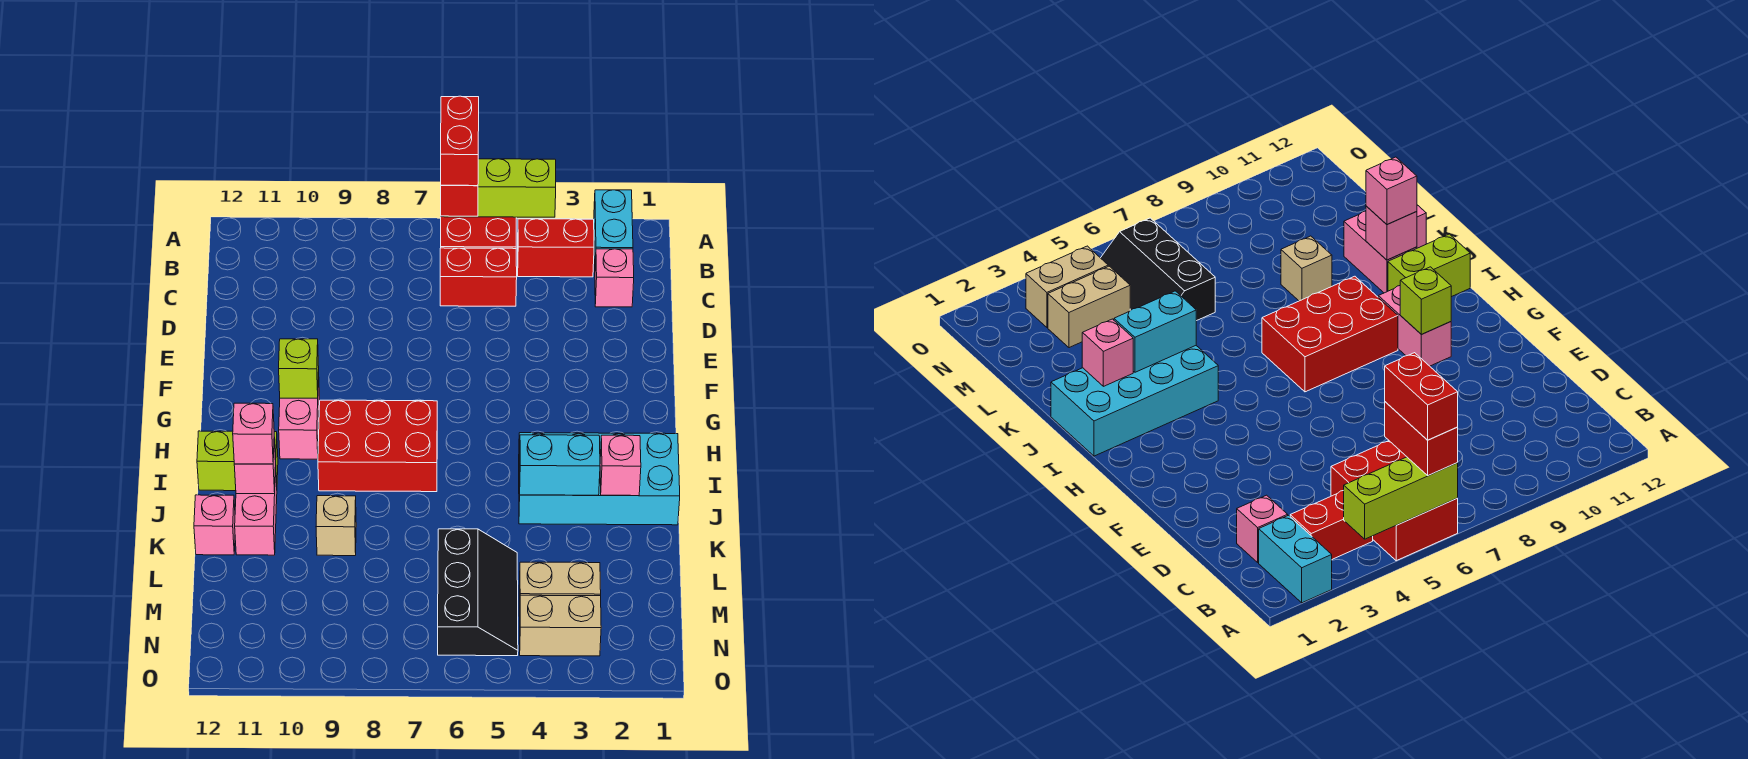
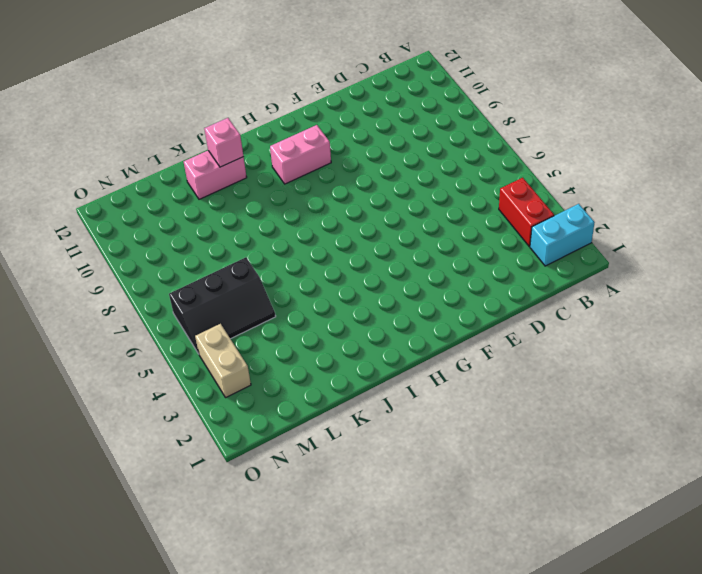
none -> red brick A5:B6 level 1
none -> pink brick C2 level 1
none -> red brick C5:C6 level 1

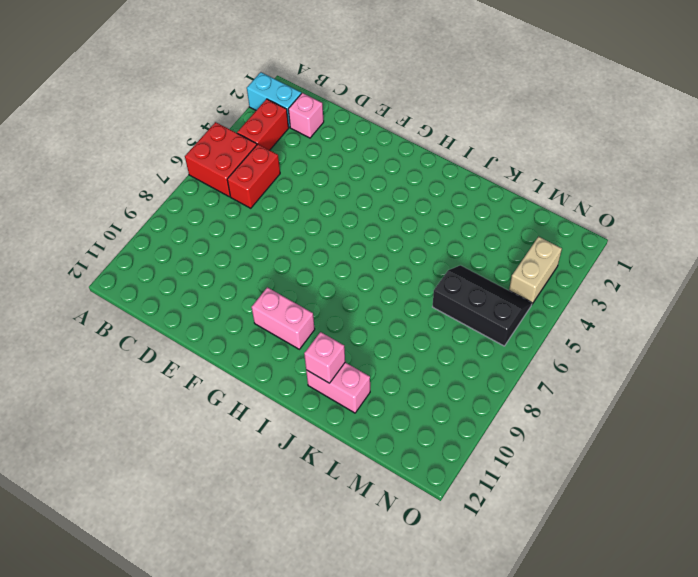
none -> red brick H7:I9 level 1
none -> cyan brick I1:J4 level 1
none -> lime brick I11:I12 level 1

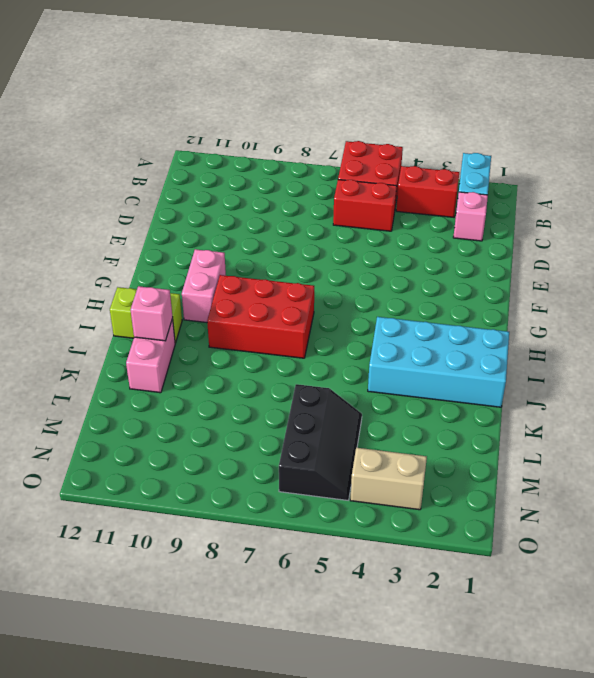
none -> tan brick K9 level 1
none -> pink brick K12 level 1
none -> tan brick M3:M4 level 1

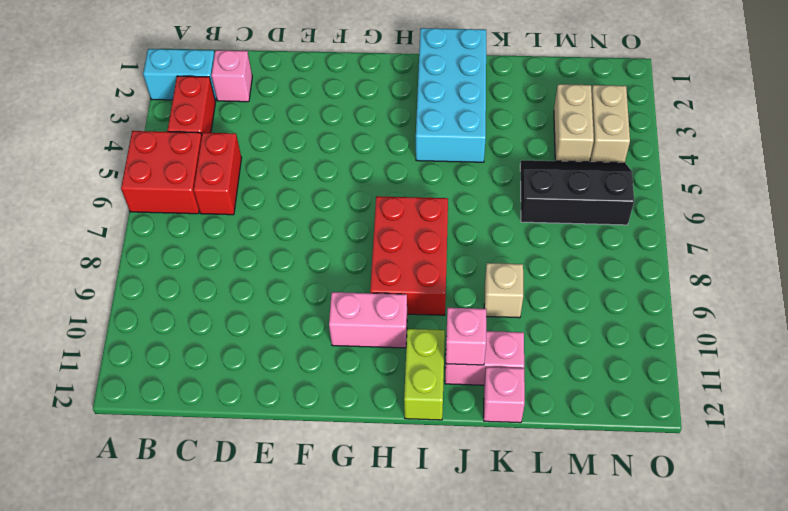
none -> lime brick A4:A6 level 2
none -> lime brick G10 level 2
none -> pink brick J2 level 2

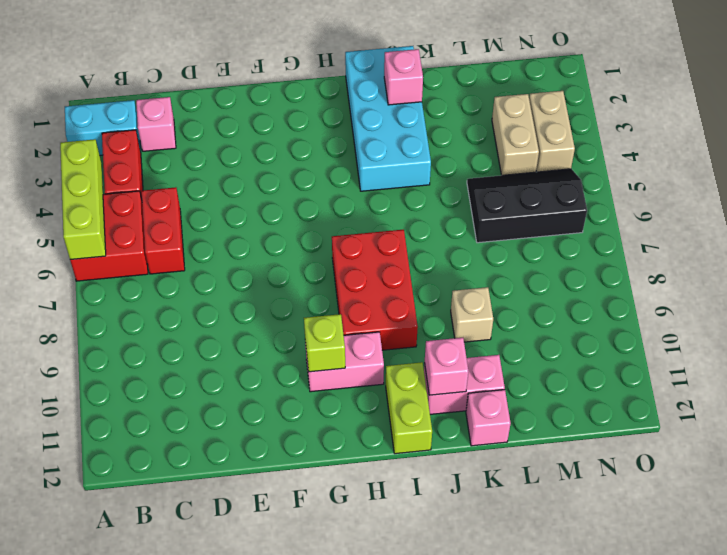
none -> cyan brick J3:J4 level 2
none -> red brick A6:B6 level 3
none -> pink brick J11 level 3

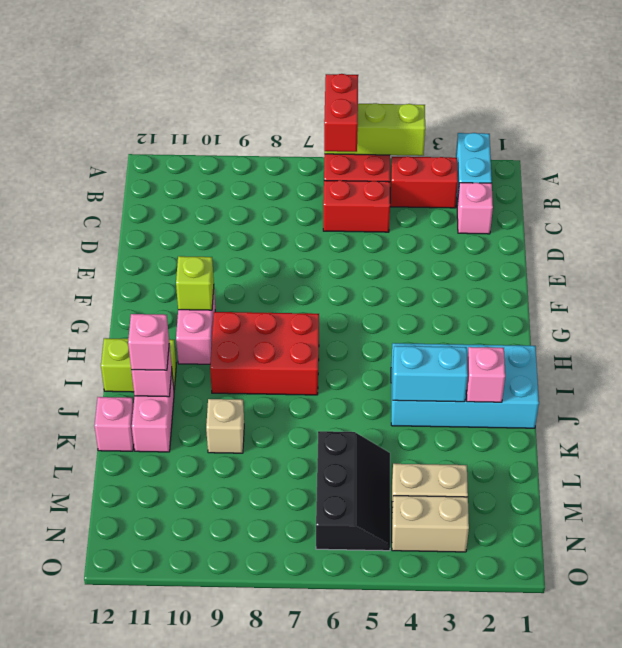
none -> red brick A6:B6 level 4

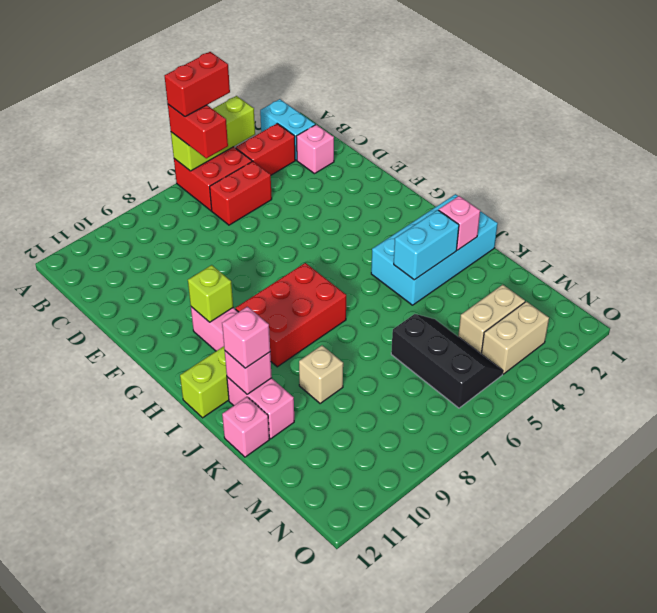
red brick A5:A6 level 4 -> red brick A6:B6 level 4

